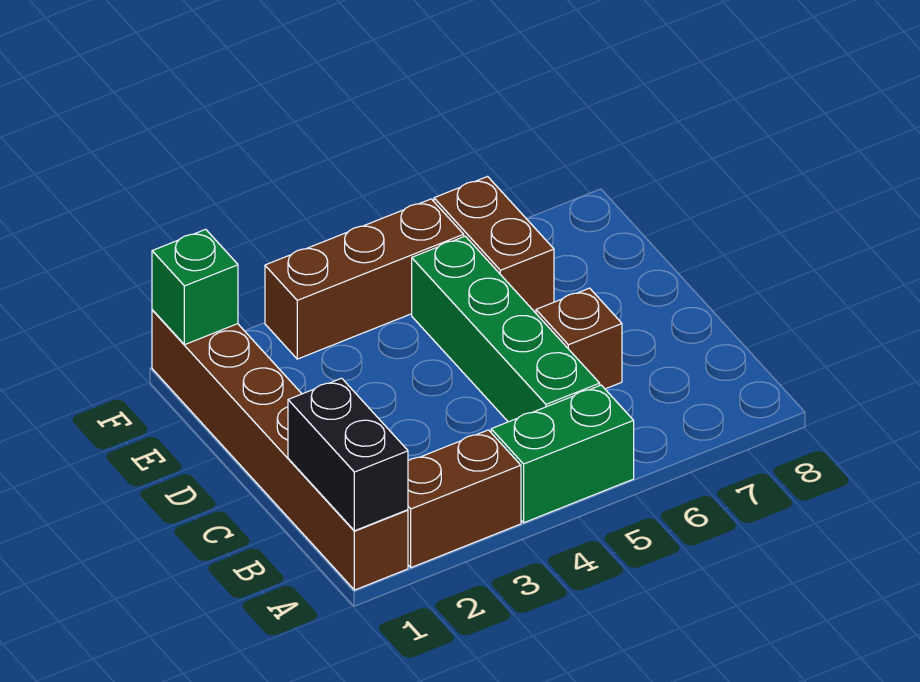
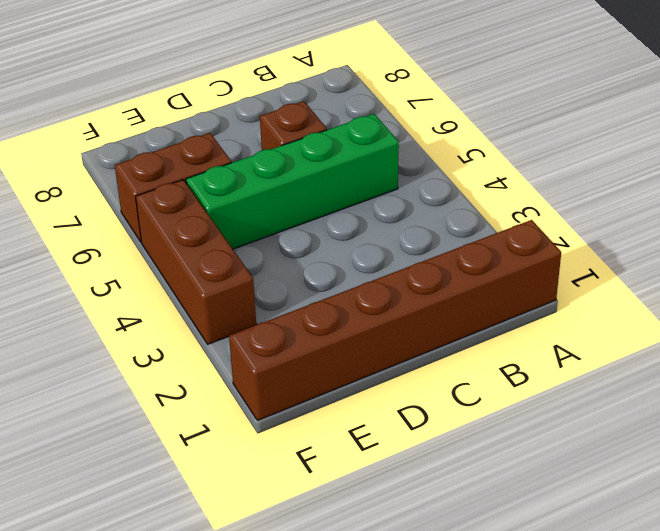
none -> brown brick A2:A3 level 1
none -> green brick A4:A5 level 1

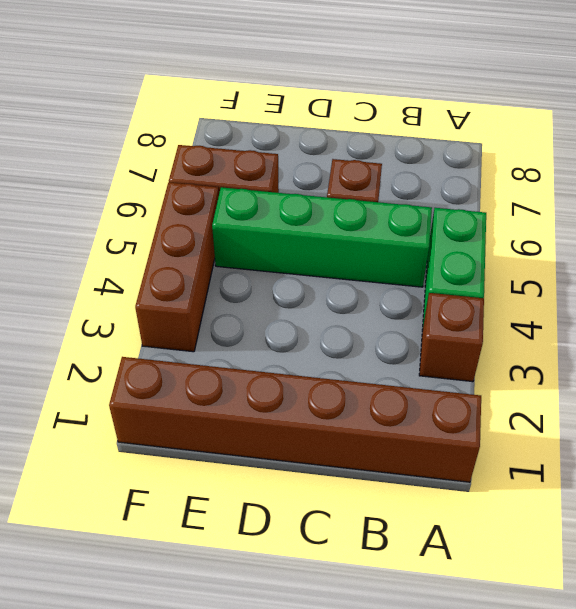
brown brick A3 level 1 -> brown brick A2:A3 level 1
none -> black brick A1:B1 level 2
none -> green brick F1 level 2

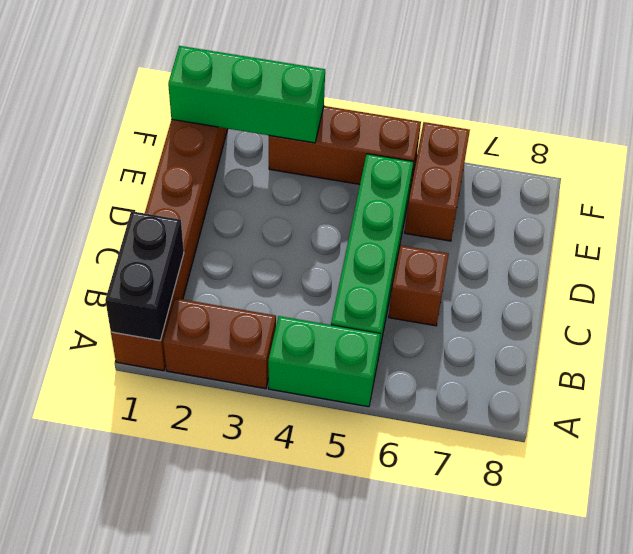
green brick F1:F3 level 2 -> green brick F1 level 2

